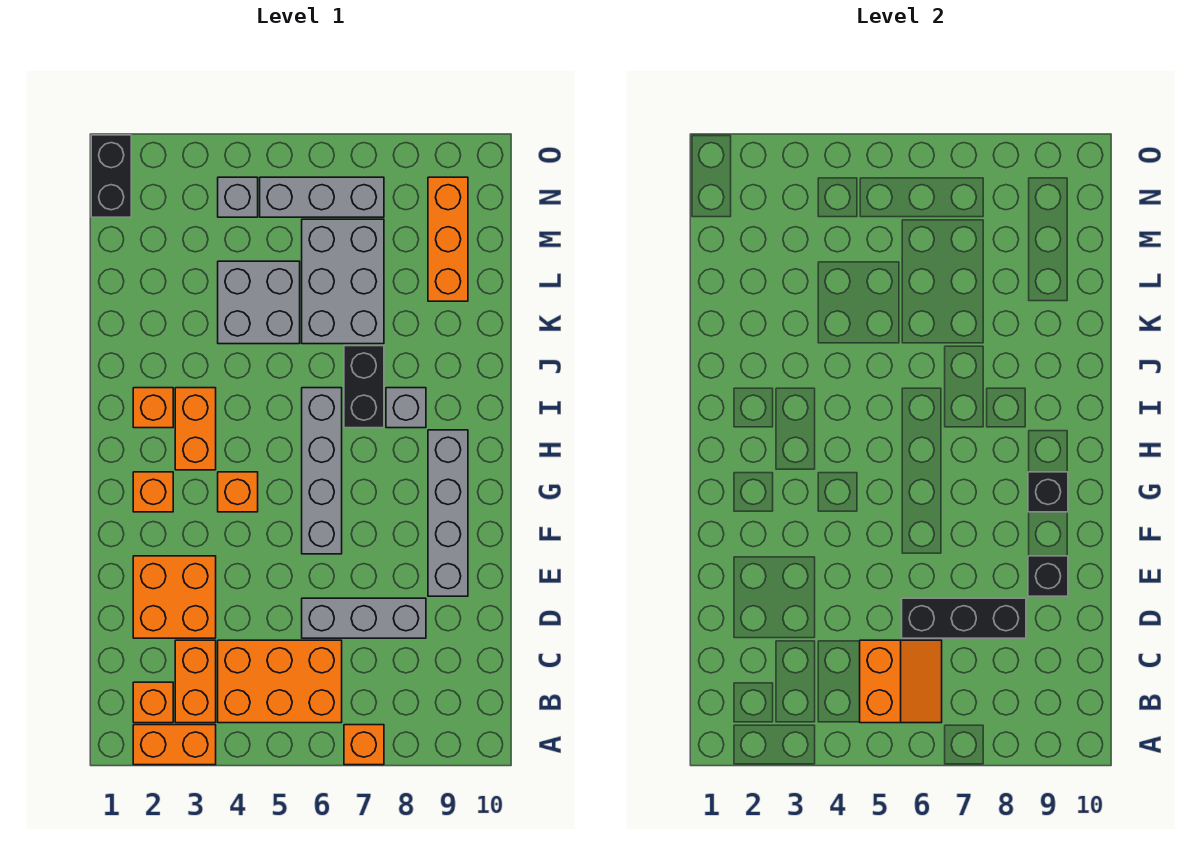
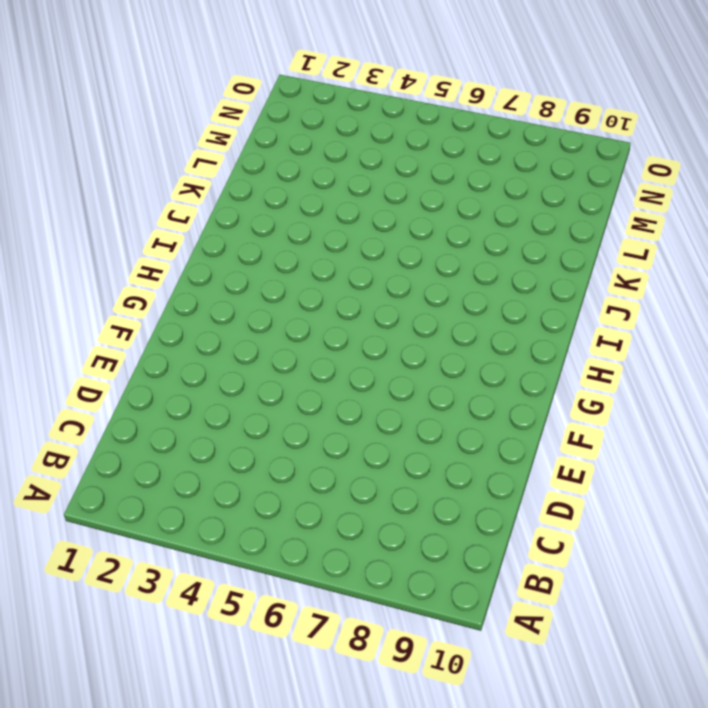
none -> orange brick A2:A3 level 1
none -> orange brick A7 level 1
none -> orange brick B2 level 1

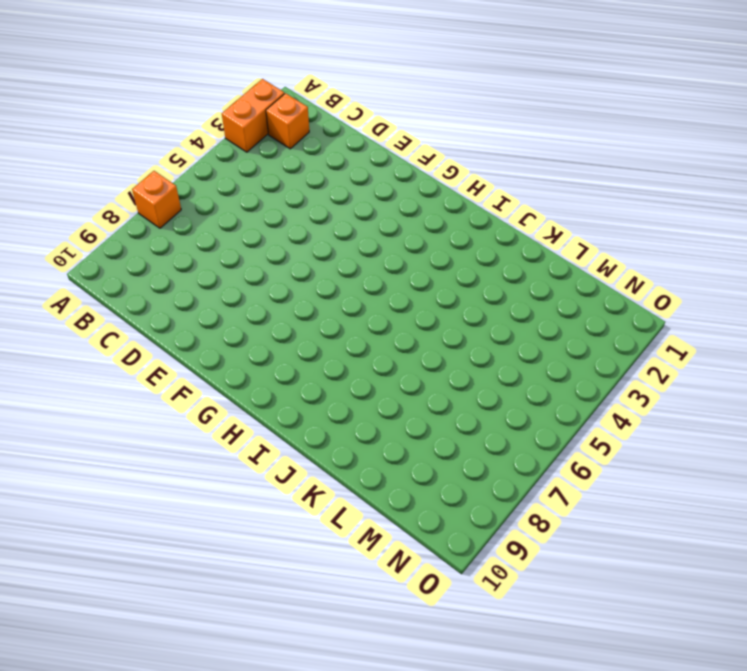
none -> orange brick B3:C3 level 1
none -> orange brick B4:C6 level 1
none -> orange brick D2:E3 level 1

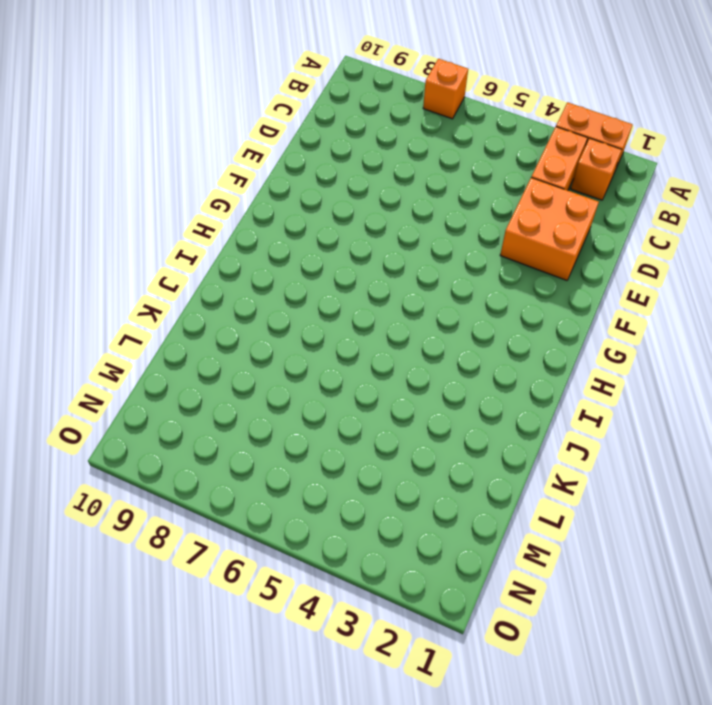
none -> orange brick B4:C6 level 1
none -> grey brick D6:D8 level 1
none -> grey brick E9:H9 level 1

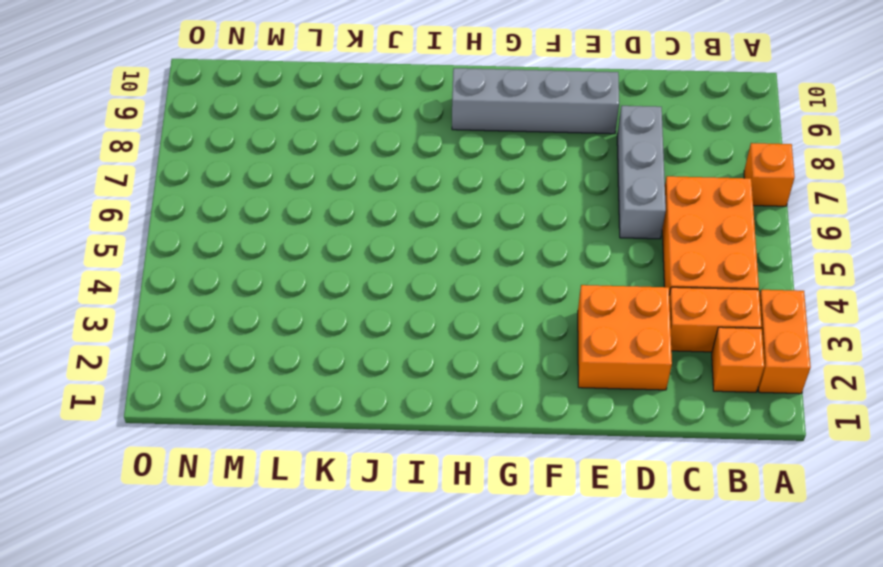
none -> grey brick F6:I6 level 1
none -> orange brick G2 level 1
none -> orange brick G4 level 1

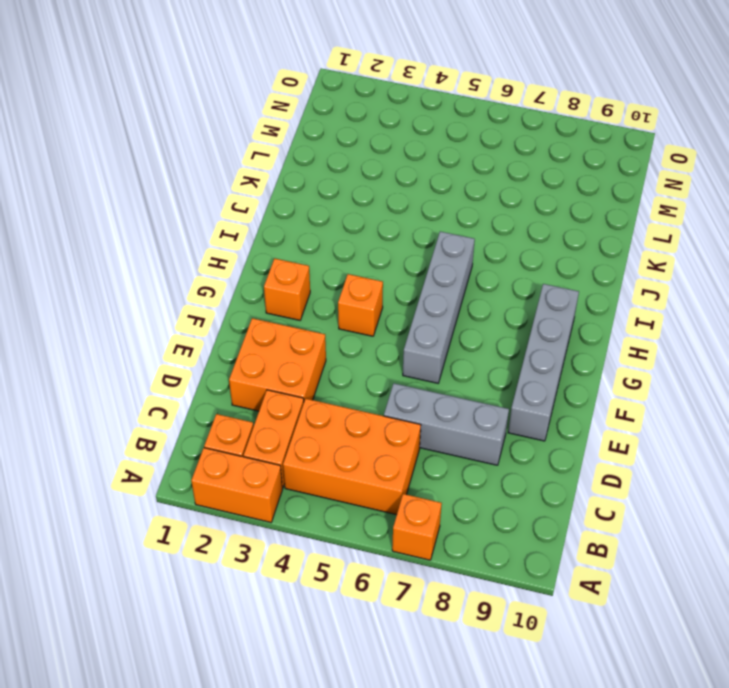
none -> orange brick H3:I3 level 1
none -> orange brick I2 level 1
none -> black brick I7:J7 level 1

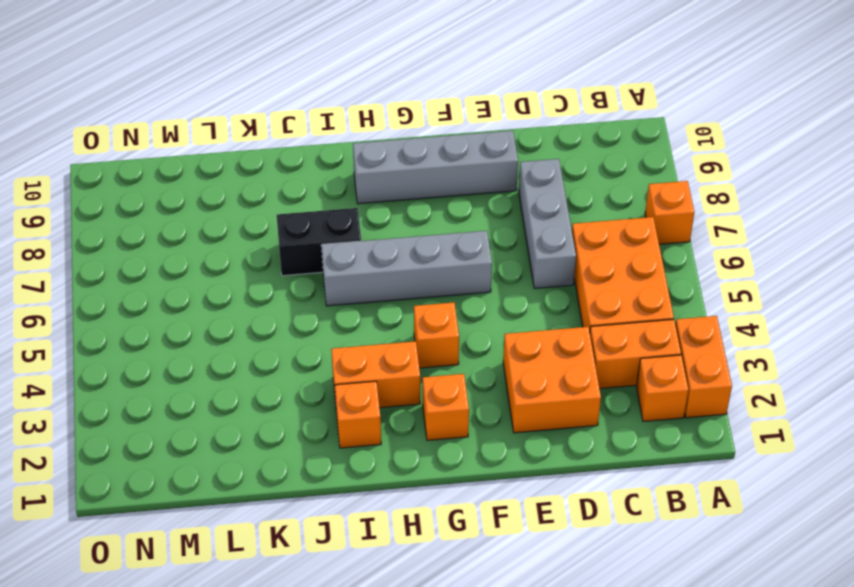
none -> grey brick I8 level 1
none -> grey brick K4:L5 level 1
none -> grey brick K6:M7 level 1

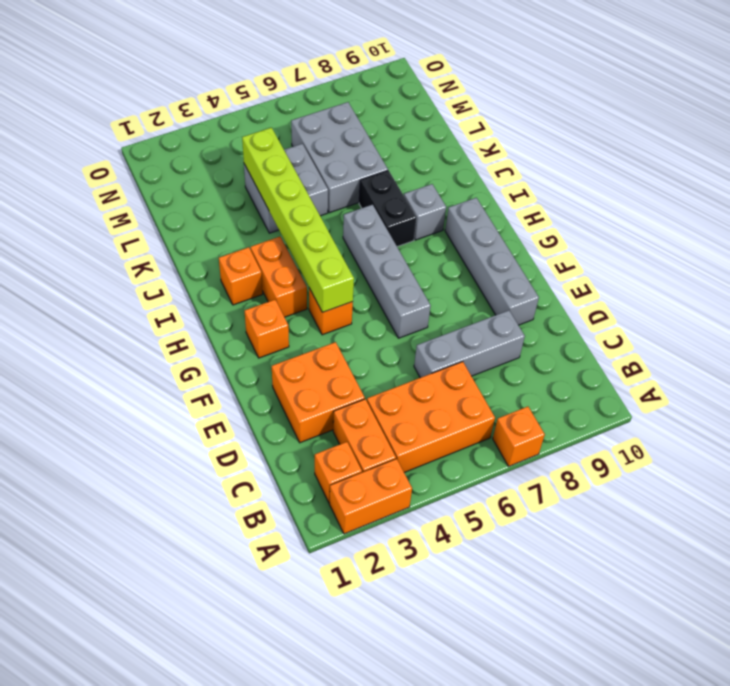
lime brick G4:L4 level 2 -> none
none -> orange brick L9:N9 level 1
none -> black brick N1:O1 level 1
none -> grey brick N4 level 1

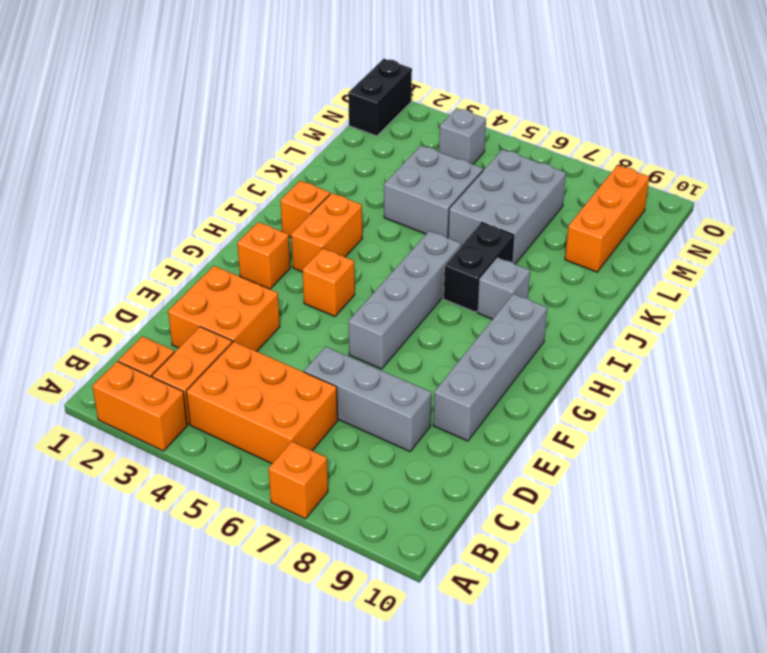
none -> grey brick N5:N7 level 1
none -> orange slope B5:C6 level 2 top 5
none -> black brick D6:D8 level 2

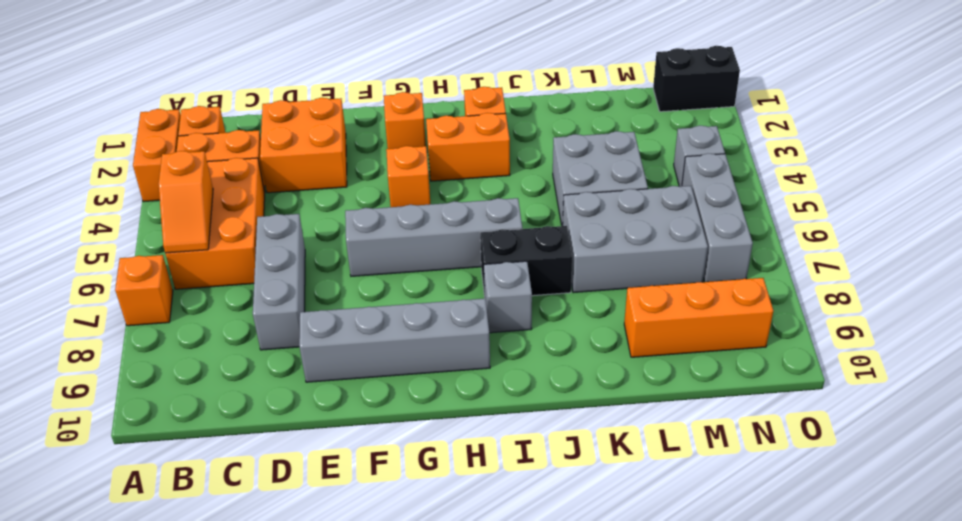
orange slope B5:B6 level 2 top 5 -> orange slope B5:C6 level 2 top 5
none -> black brick D6:D8 level 2
none -> black brick E9 level 2
none -> black brick G9 level 2

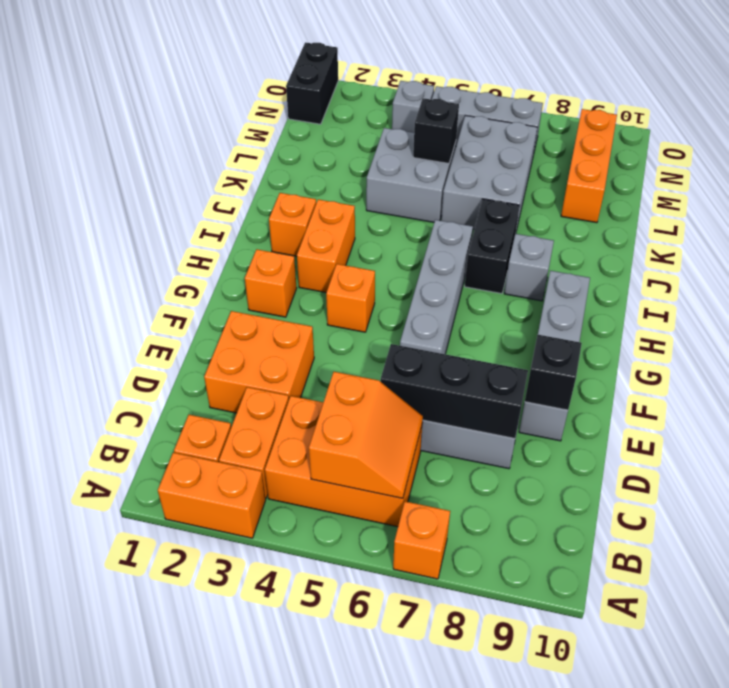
black brick L5 level 2 -> black brick G9 level 2

